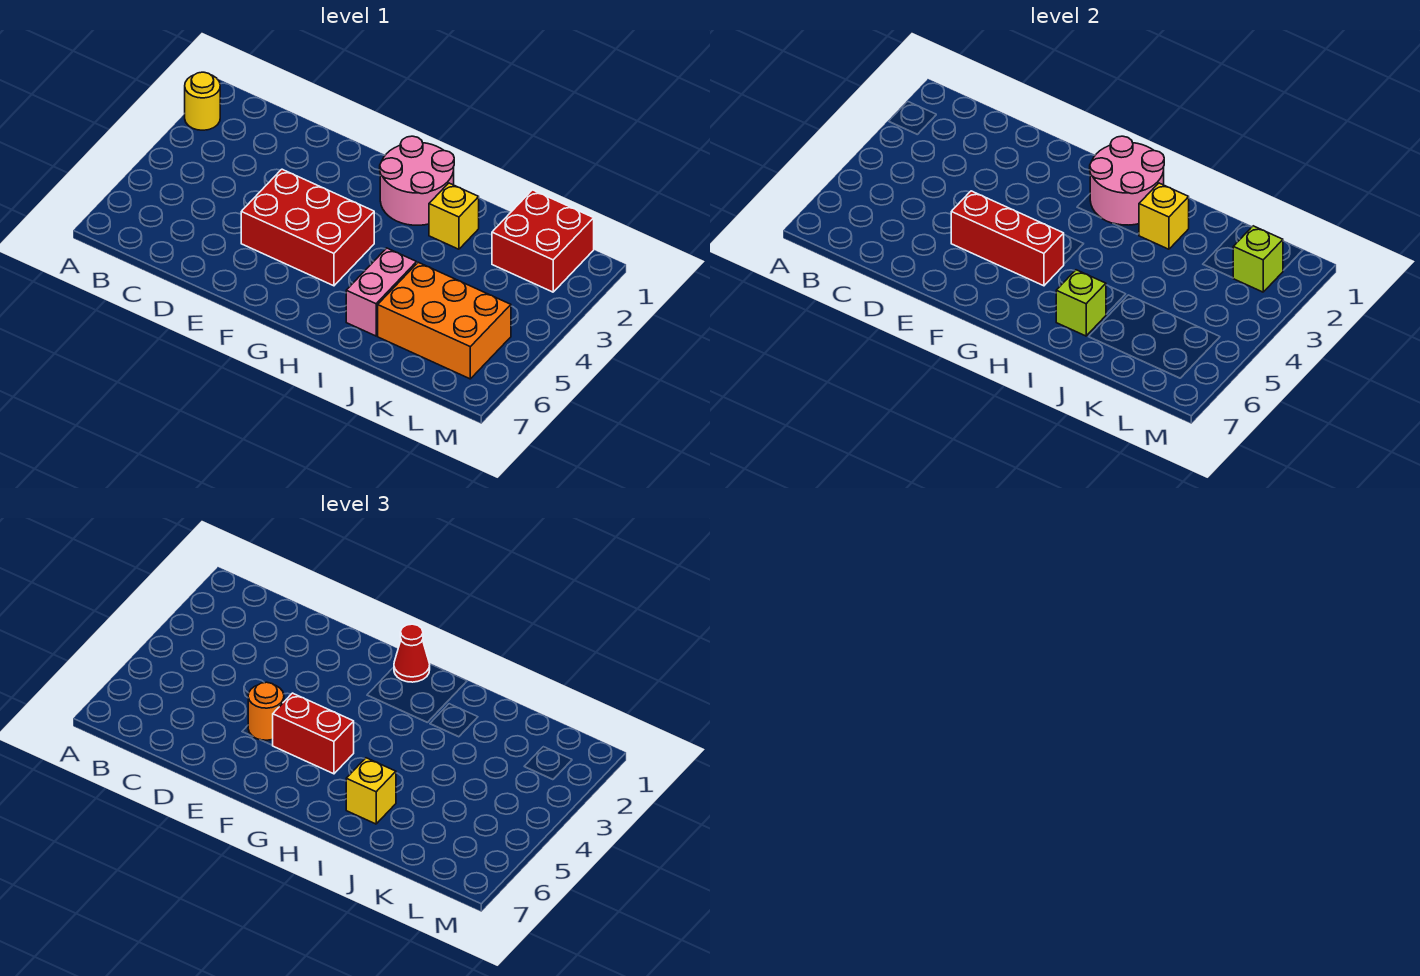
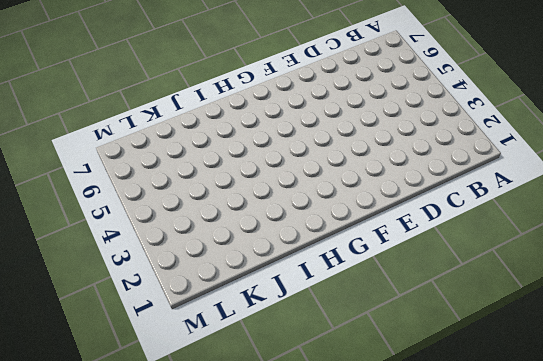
none -> yellow round brick A2 level 1
none -> red brick E4:G5 level 1
none -> pink round brick G1:H2 level 1

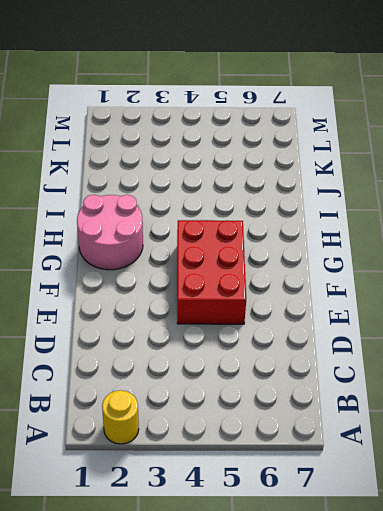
none -> yellow brick I2 level 1
none -> pink brick I5:I6 level 1
none -> orange brick J5:L6 level 1

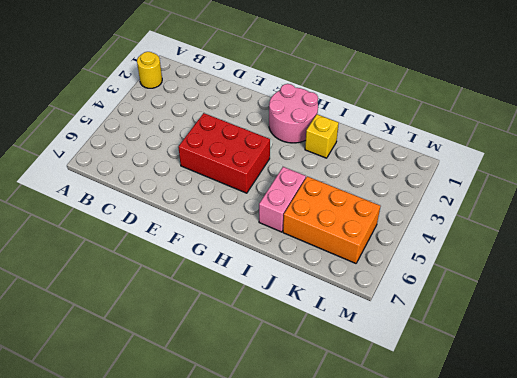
none -> red brick K1:L2 level 1
none -> red brick E5:G5 level 2
none -> pink round brick G1:H2 level 2

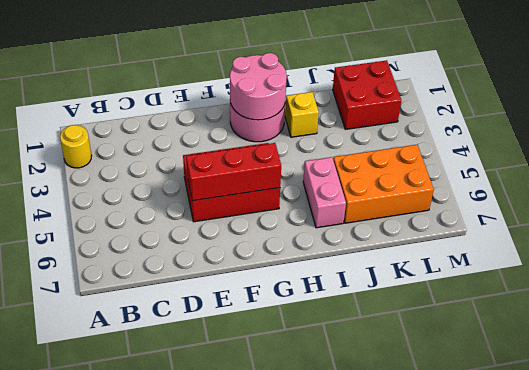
none -> yellow brick I2 level 2
none -> lime brick I6 level 2
none -> lime brick L2 level 2

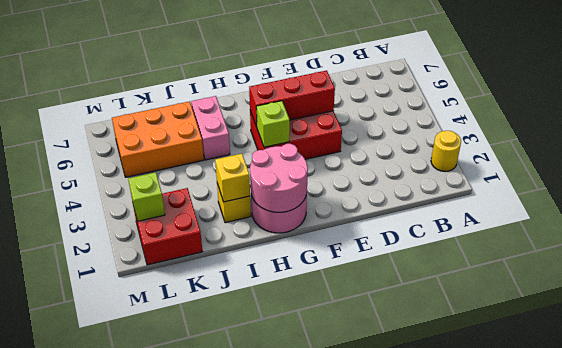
lime brick G4 level 2 -> lime brick I6 level 2
none -> orange round brick E5 level 3
none -> red brick F5:G5 level 3
none -> red cone G1 level 3

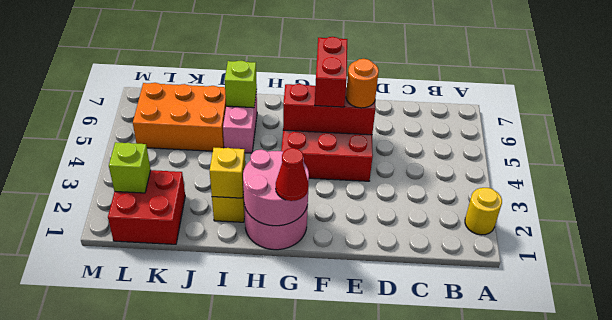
red brick F5:F6 level 3 -> red brick F5:G5 level 3
none -> yellow brick I6 level 3

